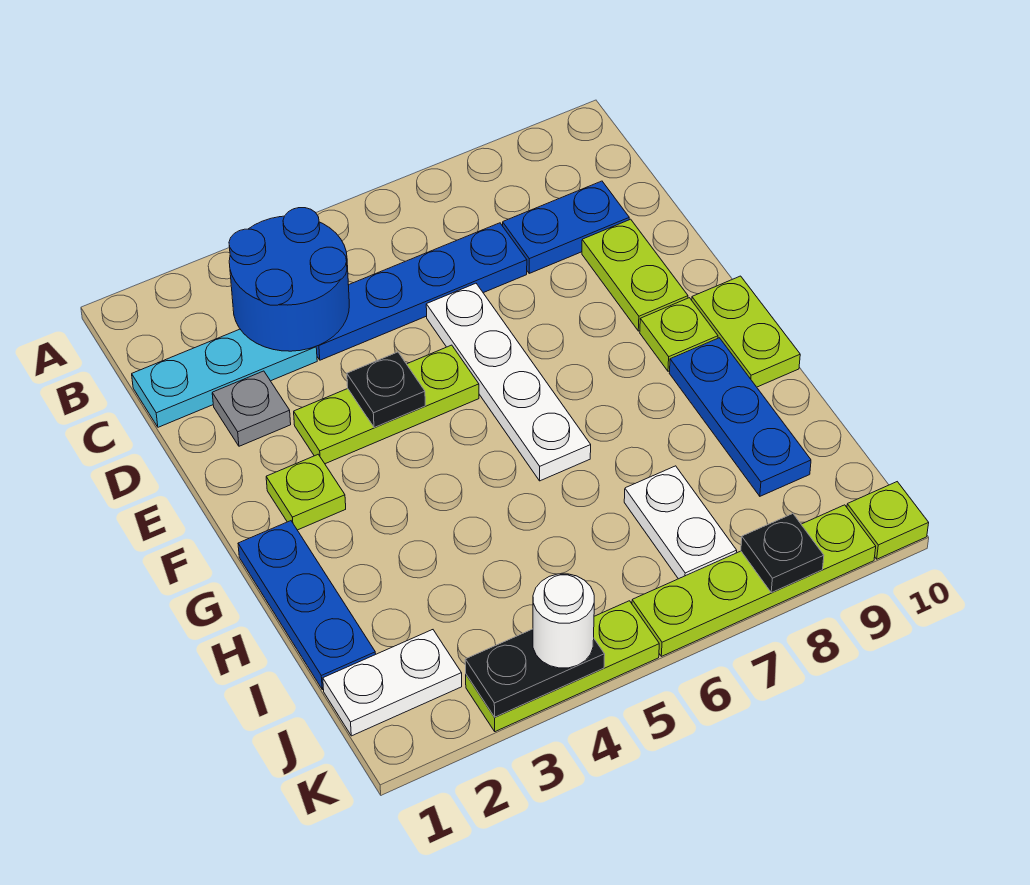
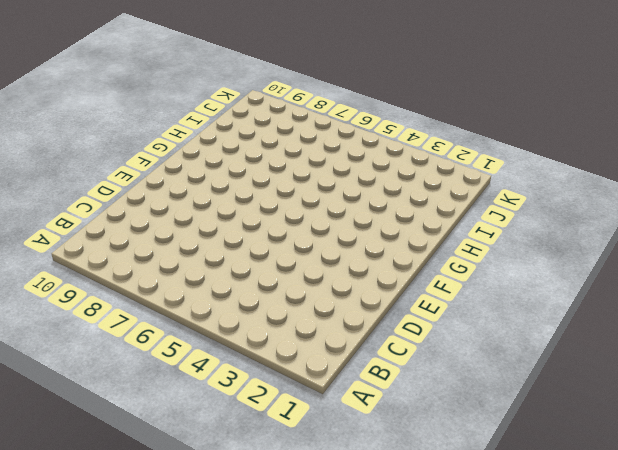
none -> cyan plate C1:C3 level 1
none -> blue plate C4:C7 level 1
none -> blue plate C8:C9 level 1

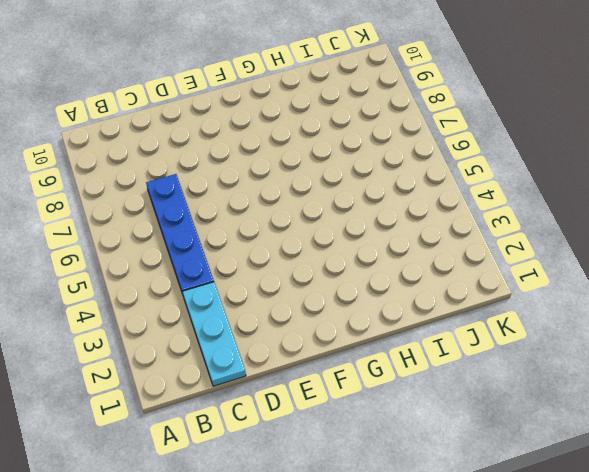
none -> blue plate C8:C9 level 1
none -> grey plate D2 level 1
none -> white plate D6:G6 level 1

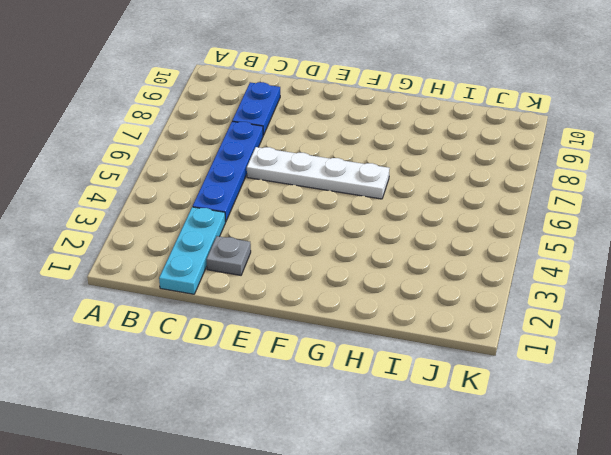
none -> lime plate D9:E9 level 1
none -> lime plate E3:E5 level 1
none -> lime plate F2 level 1

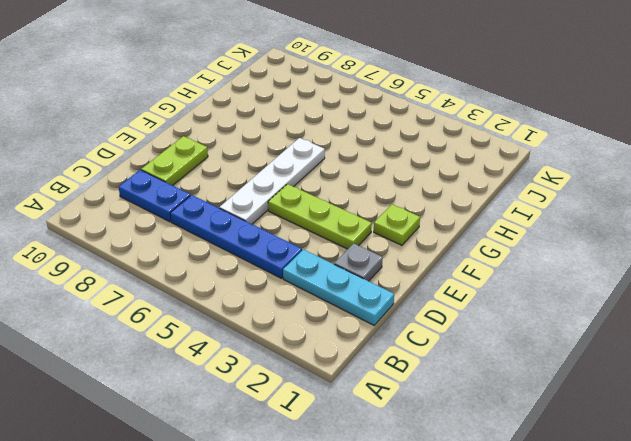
none -> lime plate F9 level 1
none -> lime plate F10:G10 level 1
none -> blue plate G1:I1 level 1

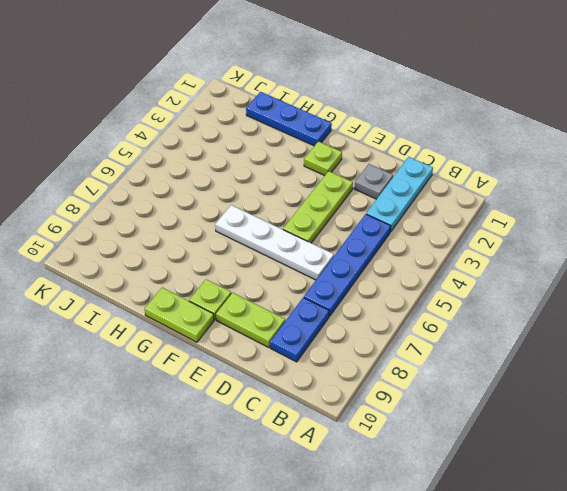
none -> blue plate G9:I9 level 1
none -> white plate I7:J7 level 1
none -> white plate J1:J2 level 1

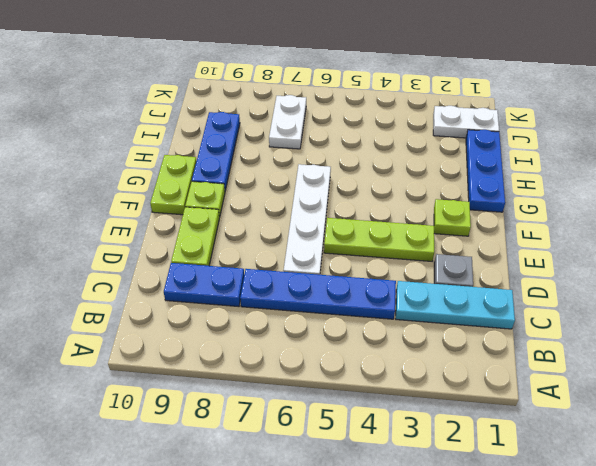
none -> lime plate K3:K5 level 1
none -> lime plate K6:K9 level 1
none -> lime plate K10 level 1

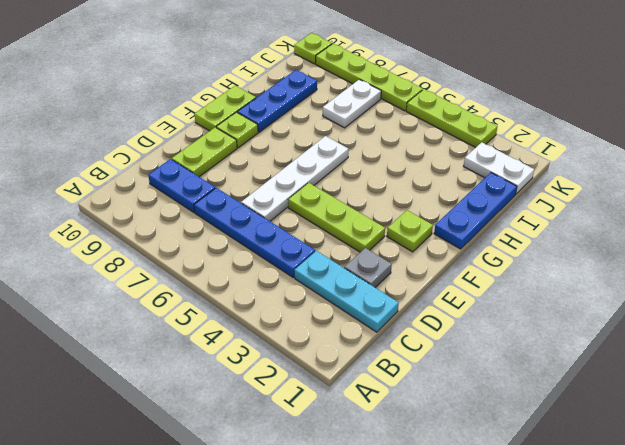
none -> blue round brick B3:C4 level 2
none -> black plate E4 level 2
none -> black plate K3:K4 level 2

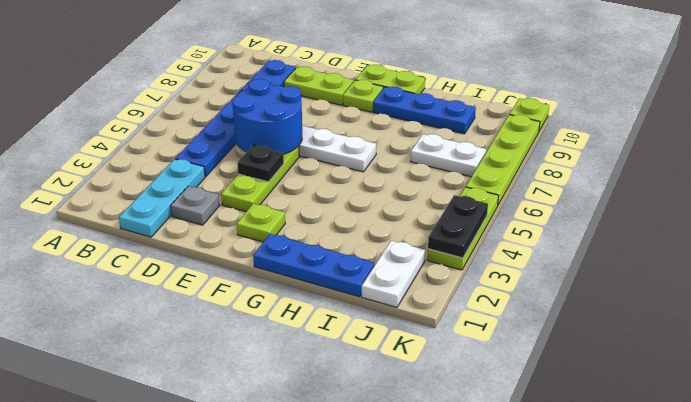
blue round brick D5:E6 level 2 -> blue round brick B3:C4 level 2
none -> black plate K8 level 2
none -> white round brick K4 level 3

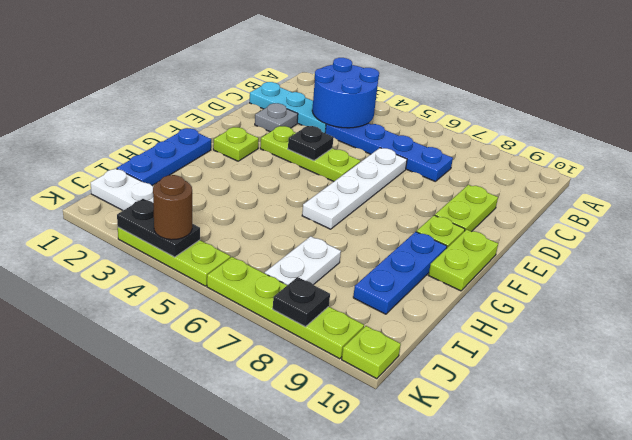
brown round brick K4 level 3 -> white round brick K4 level 3
none -> blue plate C8:C9 level 1

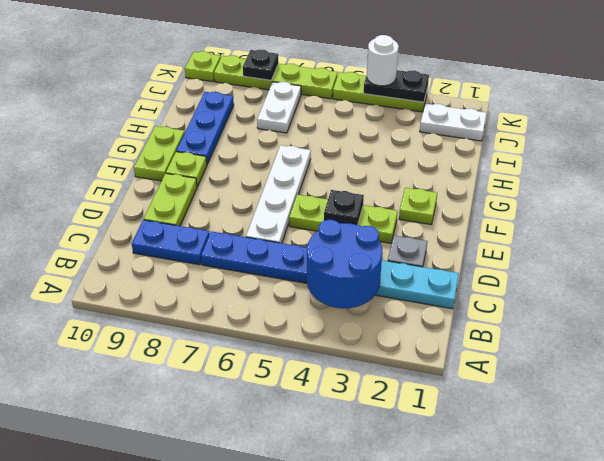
none -> blue plate G1:I1 level 1

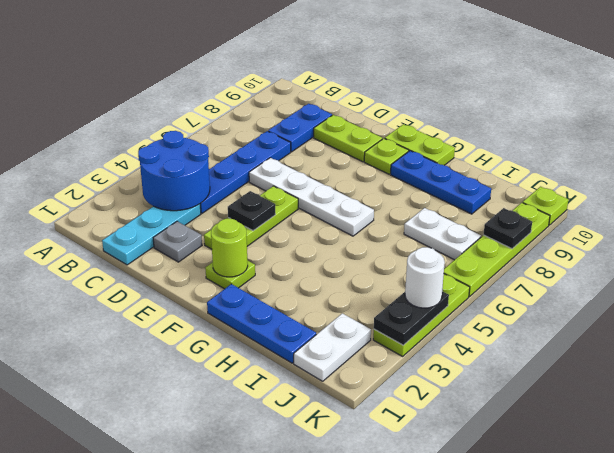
lime round brick F2 level 2 -> none

